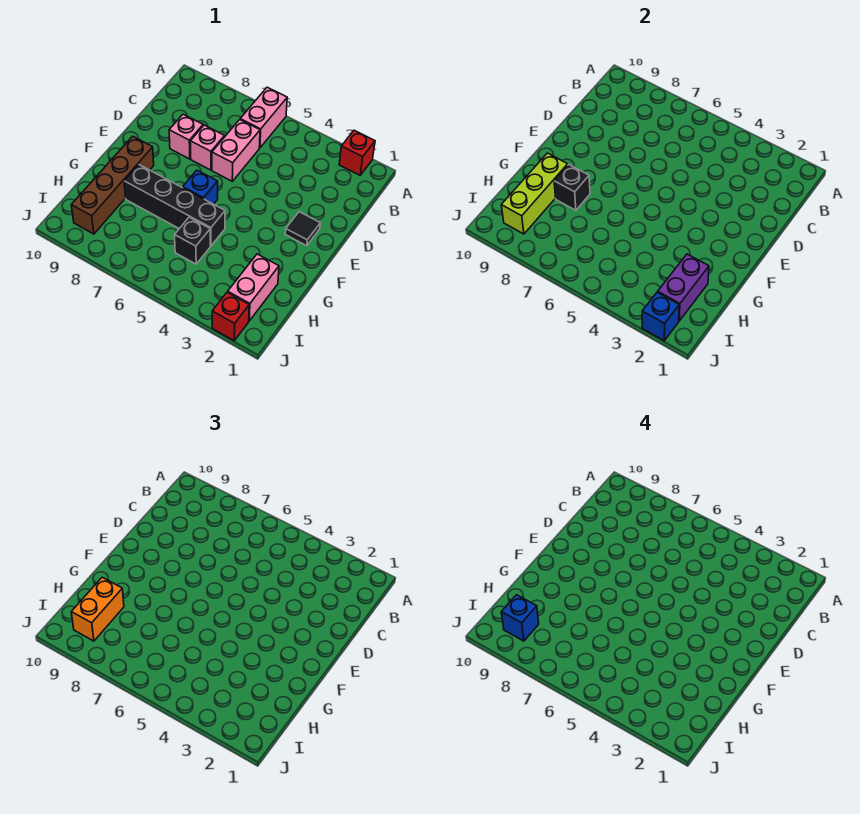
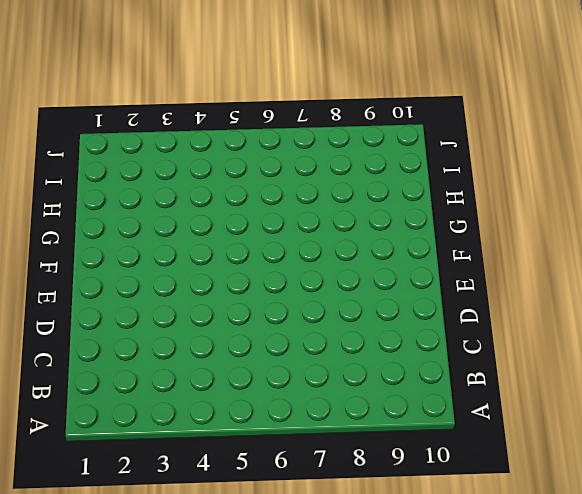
none -> red brick A2 level 1
none -> pink brick A6:B6 level 1
none -> pink brick C6:D6 level 1

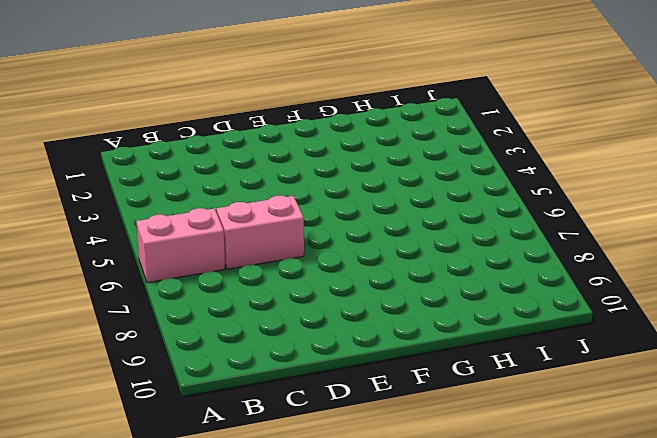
none -> red brick A2 level 1
none -> pink brick D7 level 1
none -> pink brick D8 level 1

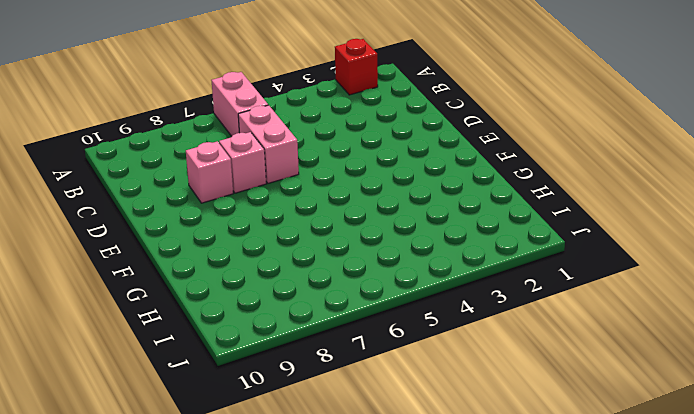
none -> black tile E2 level 1
none -> blue brick F6 level 1
none -> brown brick F9:I9 level 1

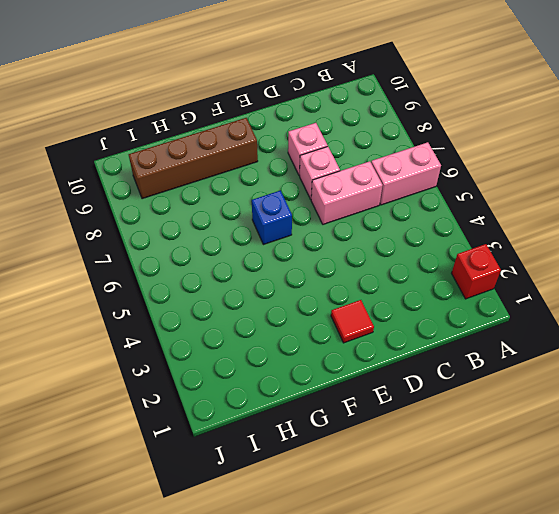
red tile E2 level 1 -> black tile E2 level 1
none -> black brick G5:G8 level 1
none -> pink brick H2:I2 level 1
none -> black brick H5 level 1

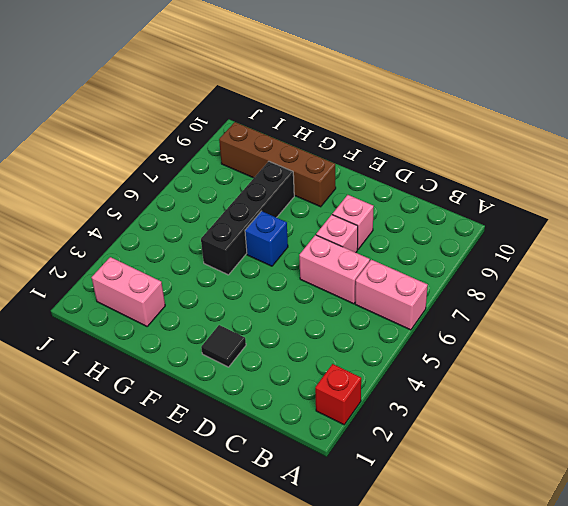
none -> black brick H5 level 1
none -> red brick J2 level 1
none -> black brick G8 level 2

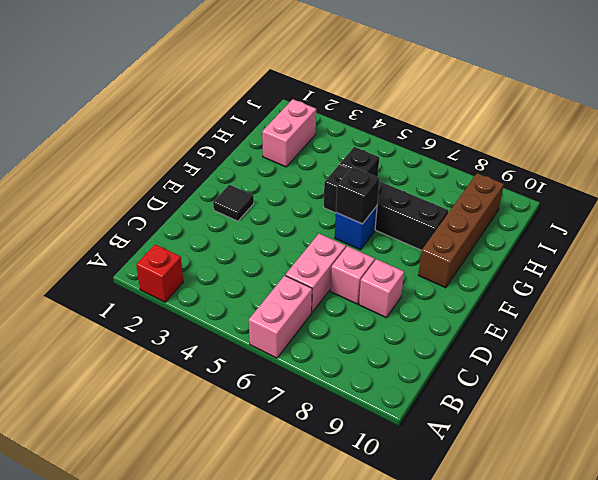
black brick F6 level 2 -> black brick G8 level 2
none -> red brick J2 level 1
none -> lime brick G9:I9 level 2
none -> purple brick H2:I2 level 2

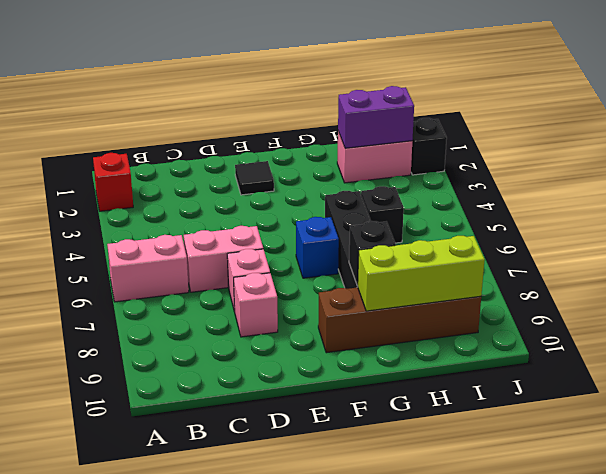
black brick J2 level 1 -> red brick J2 level 1
none -> blue brick J2 level 2
none -> orange brick H9:I9 level 3
none -> blue brick I9 level 4

